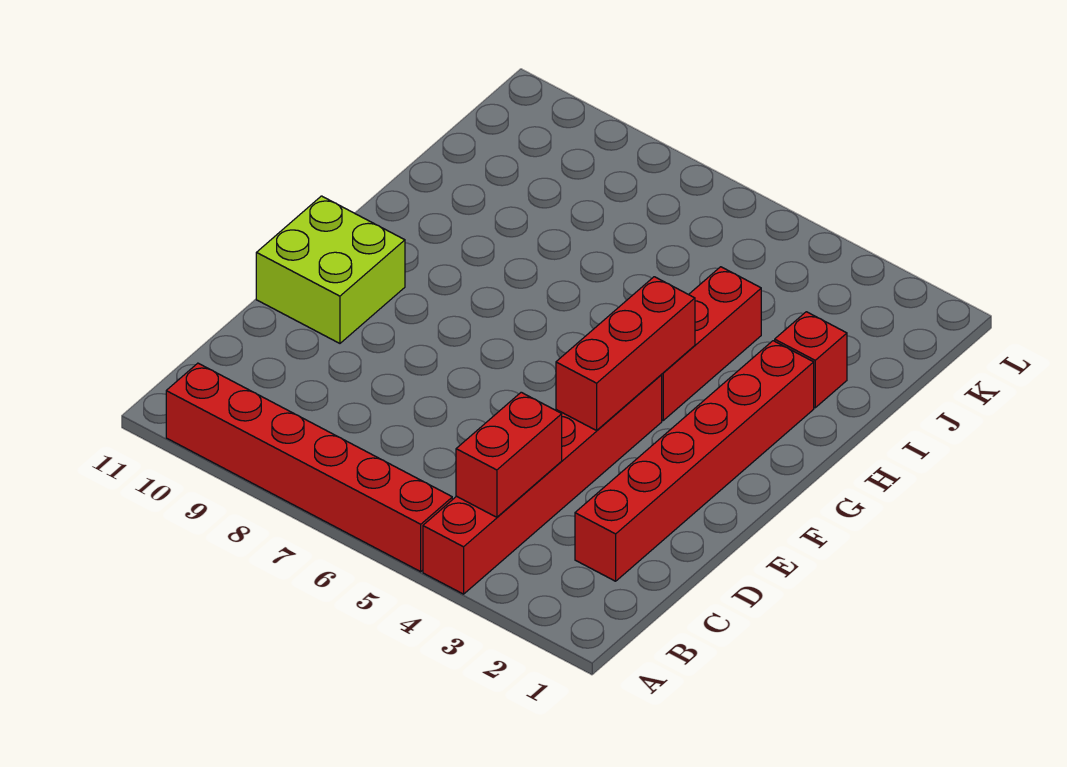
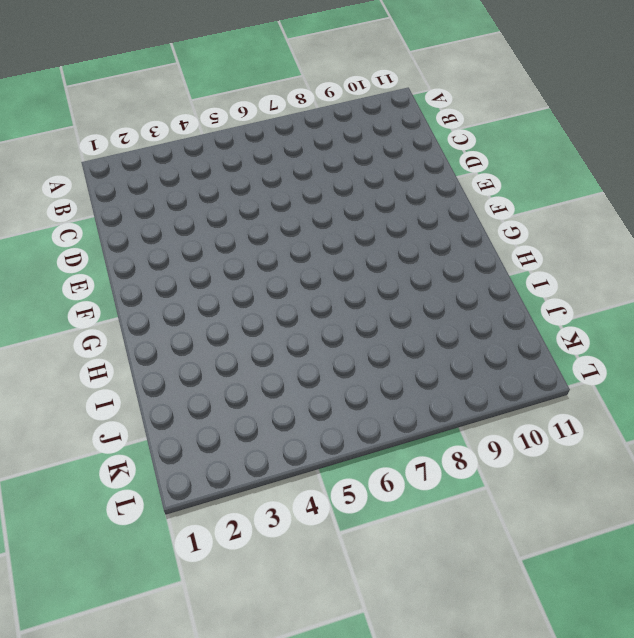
none -> red brick A4:F4 level 1
none -> red brick A5:A10 level 1

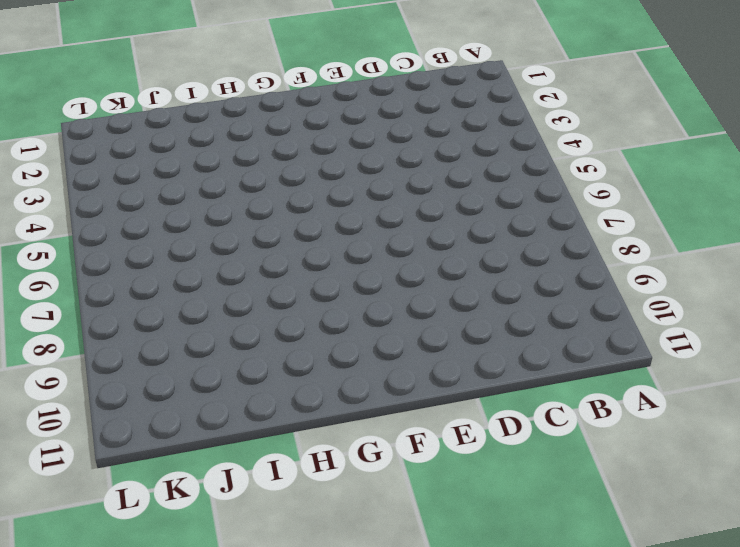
none -> red brick A4:F4 level 1
none -> red brick A5:A10 level 1

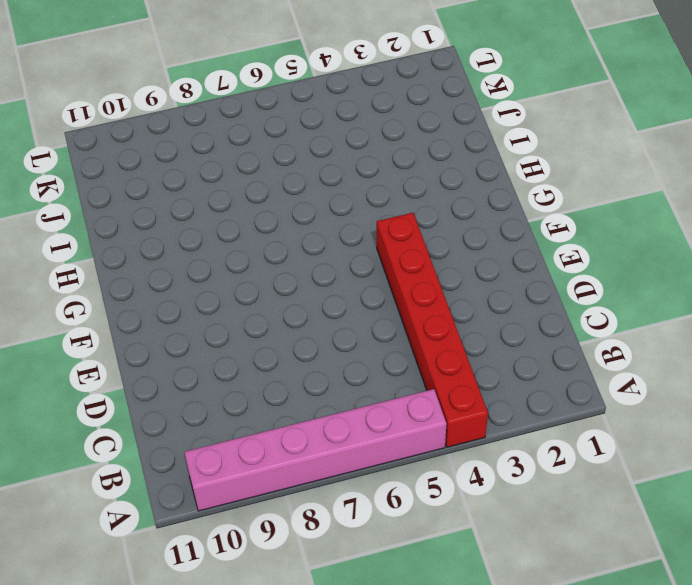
pink brick A5:A10 level 1 -> red brick A5:A10 level 1
none -> red brick C2:H2 level 1
none -> lime brick E10:F11 level 1

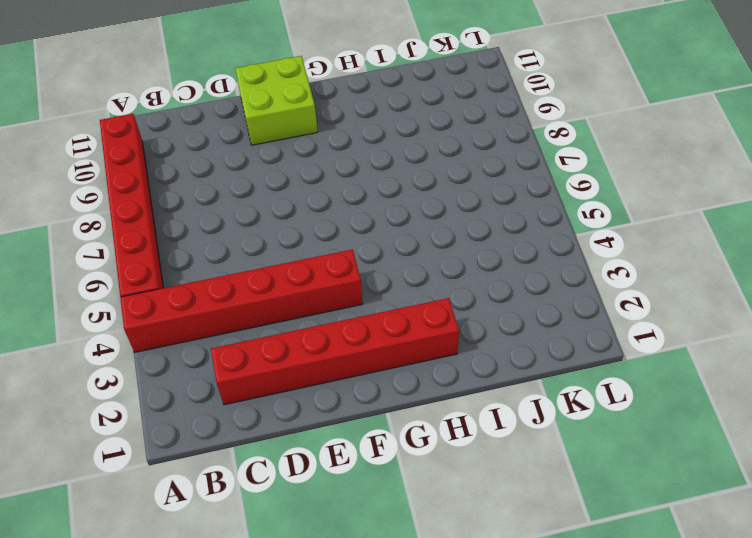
none -> red brick G4:I4 level 1
none -> red brick I2 level 1

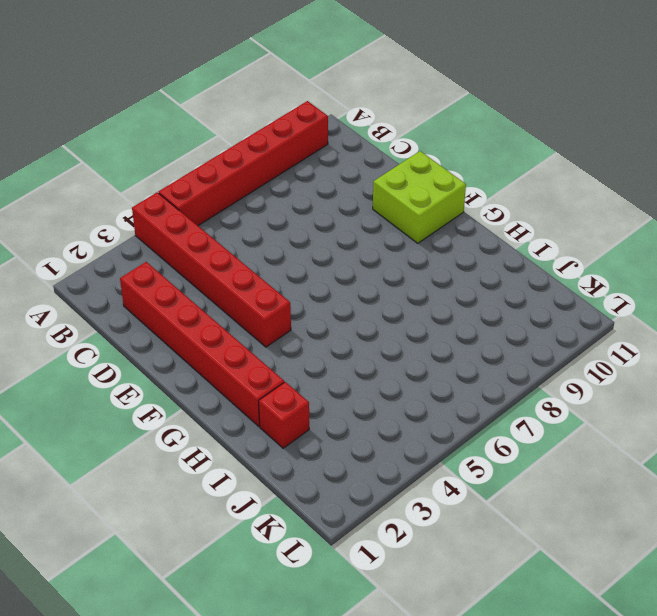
none -> red brick G4:I4 level 1
none -> red brick B4:C4 level 2

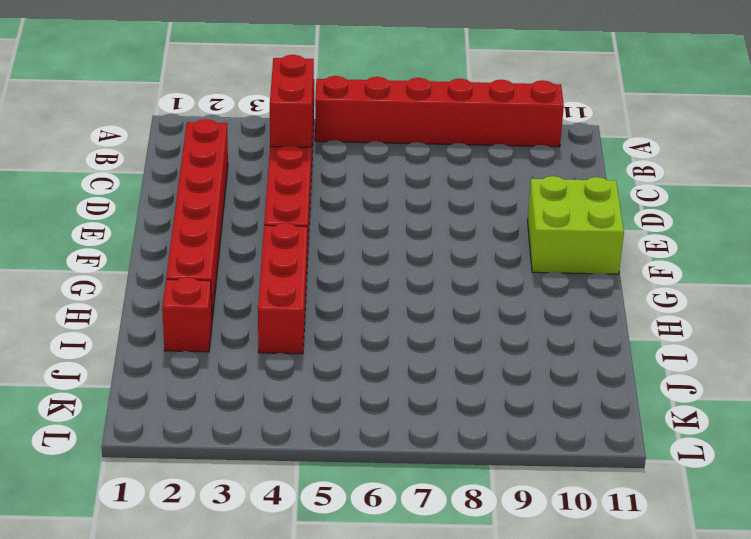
none -> red brick E4:G4 level 2

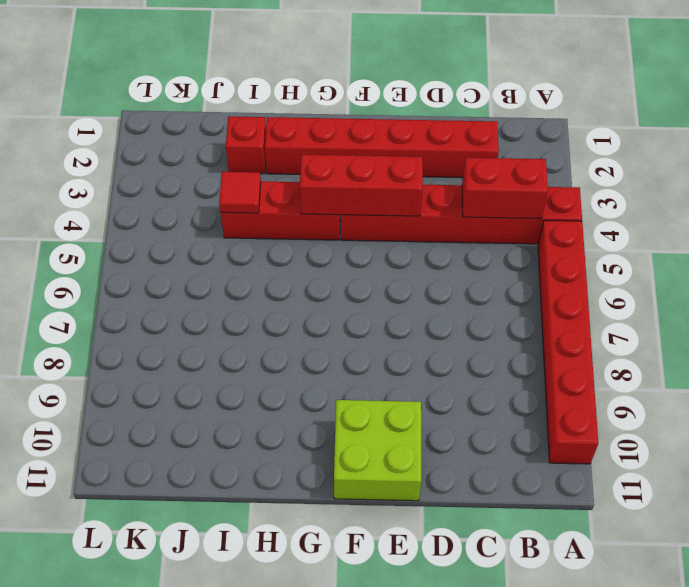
red tile I4 level 2 -> none

